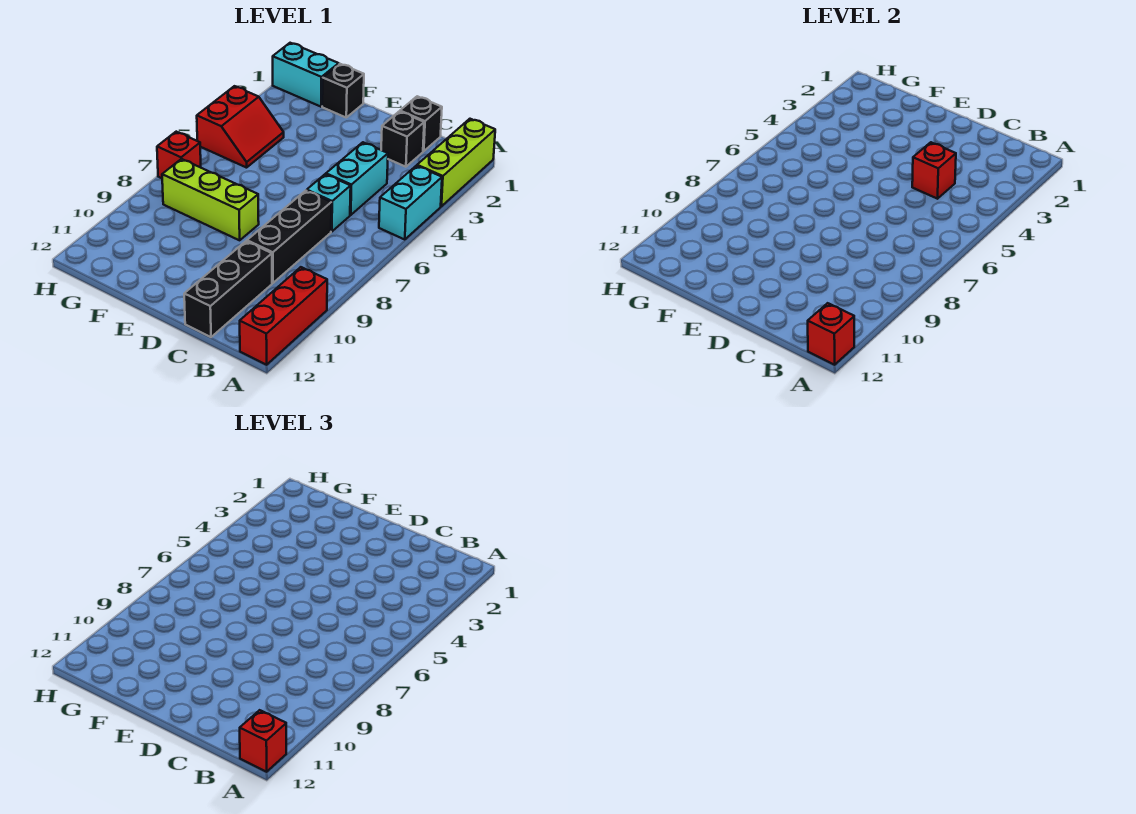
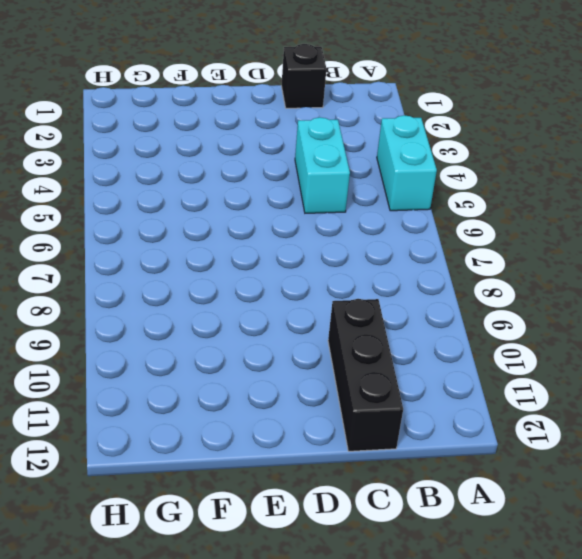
none -> lime brick A1:A3 level 1
none -> red brick A10:A12 level 1
none -> black brick C2 level 1

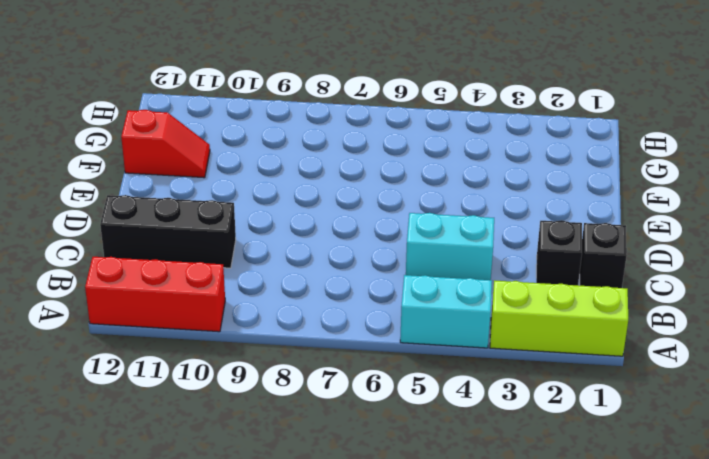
red slope F11:F12 level 1 top 12 -> none
none -> cyan brick C6 level 1
none -> black brick C7:C9 level 1
none -> lime brick E8:G8 level 1

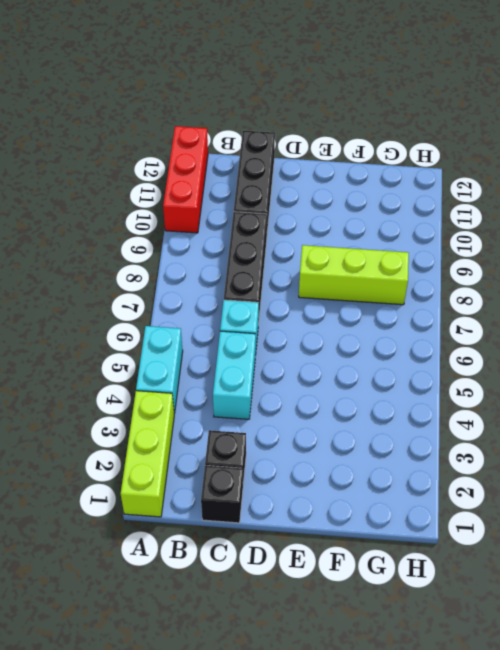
none -> black brick F1 level 1
none -> cyan brick G1:H1 level 1
none -> red slope G4:H5 level 1 top H

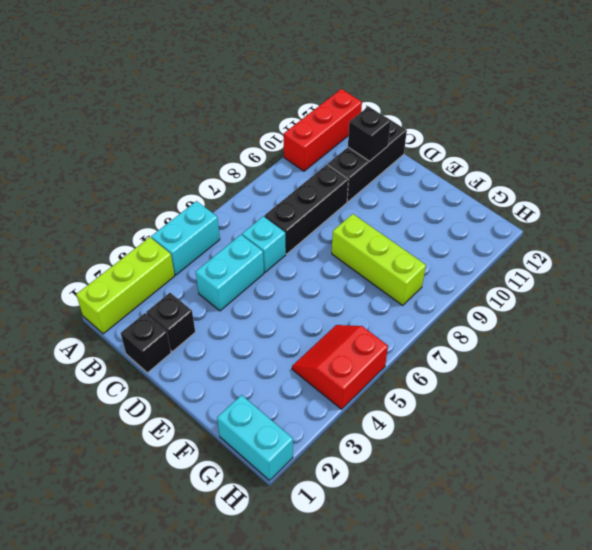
black brick C11 level 2 -> black brick F1 level 1
none -> red brick H7 level 1
none -> red brick A12 level 2
none -> red brick C4 level 2

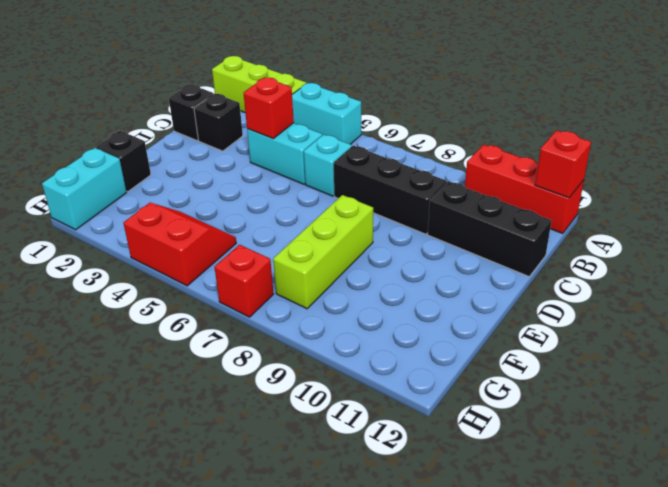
none -> red brick A12 level 3

